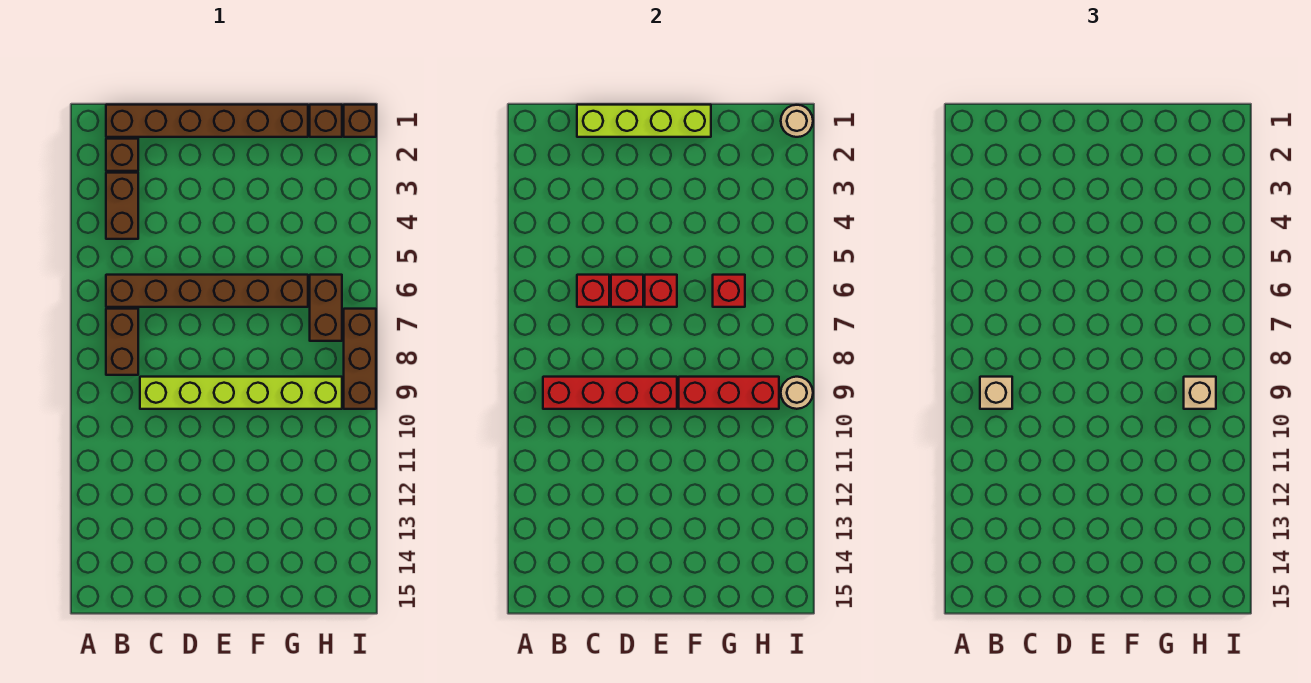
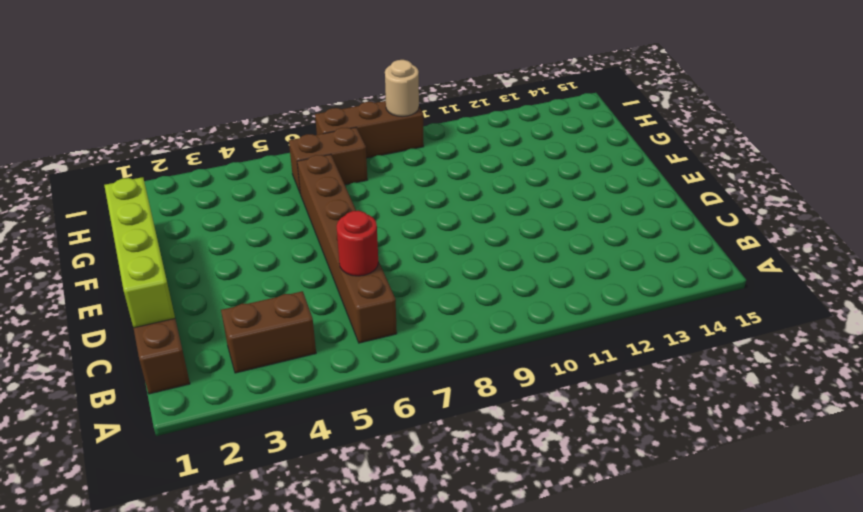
red round brick C6 level 2 -> red brick C6 level 2
none -> brown brick B2 level 1
none -> brown brick B7:B8 level 1
none -> lime brick C9:H9 level 1

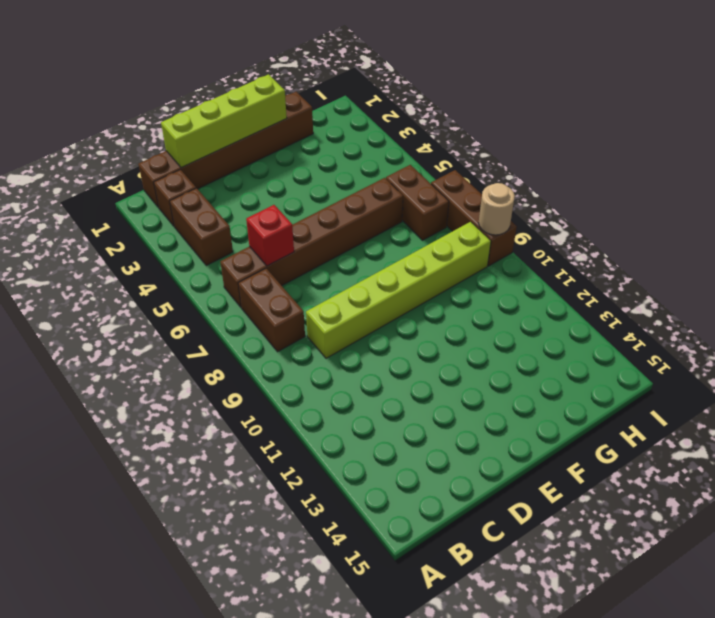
none -> brown brick H1 level 1
none -> brown brick I1 level 1
none -> red brick B9:E9 level 2

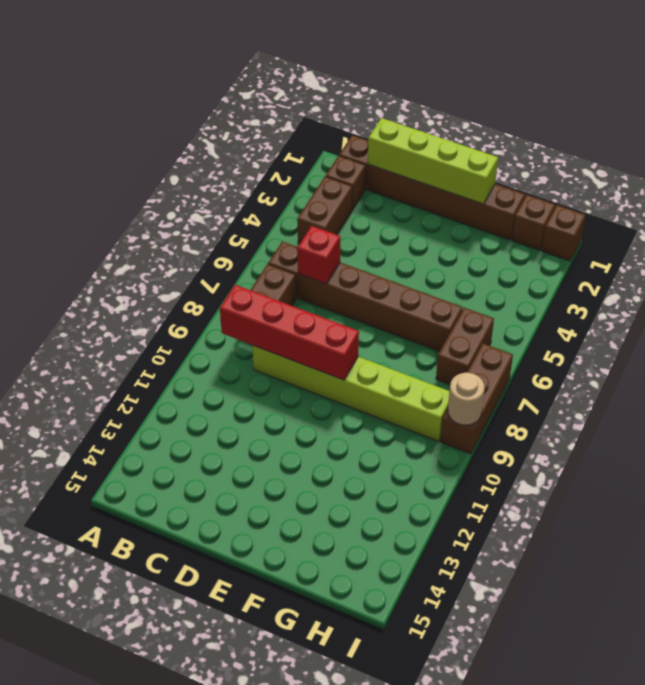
none -> red brick D6 level 2
none -> red brick E6 level 2
none -> red brick F9:H9 level 2

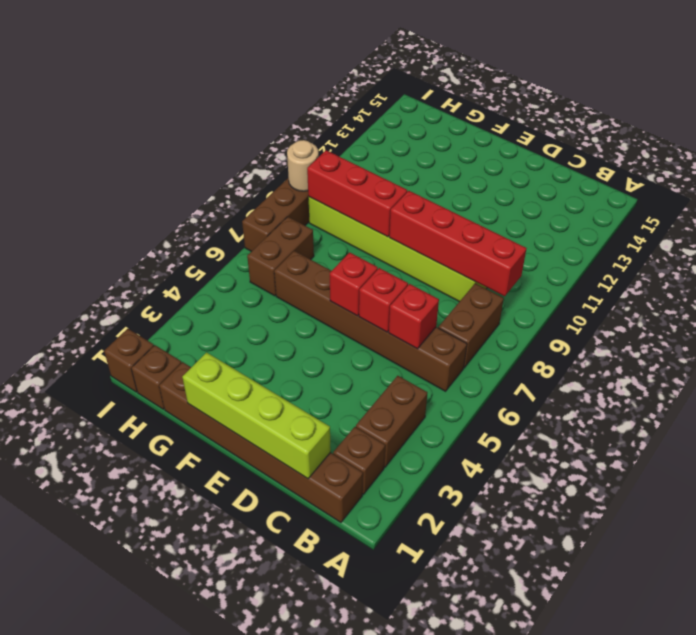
none -> red brick G6 level 2
none -> tan round brick I1 level 2
none -> tan brick B9 level 3

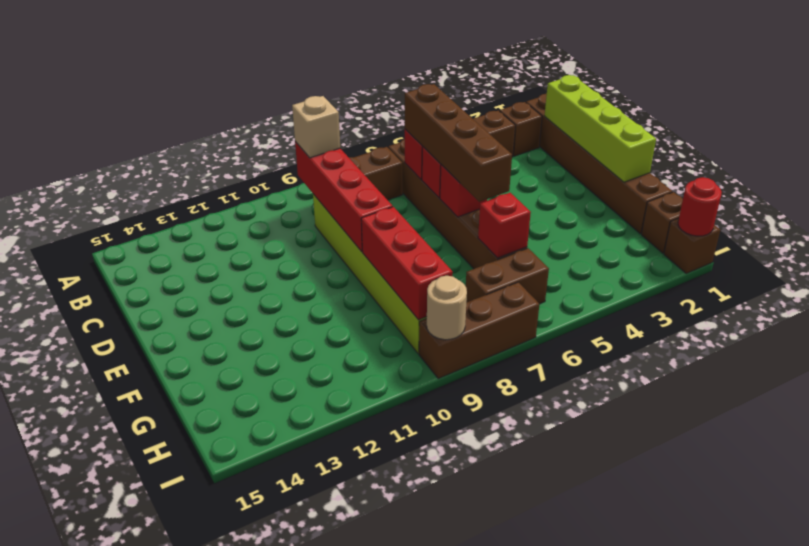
brown brick C6:F6 level 3 -> none
red round brick I1 level 2 -> tan round brick I1 level 2
none -> tan brick H9 level 3

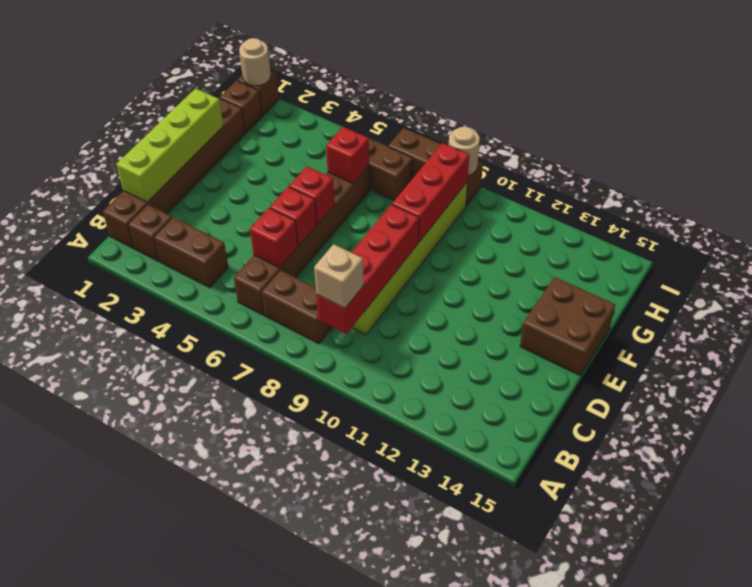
brown brick E14:F15 level 1 -> none
none -> tan brick H9 level 3

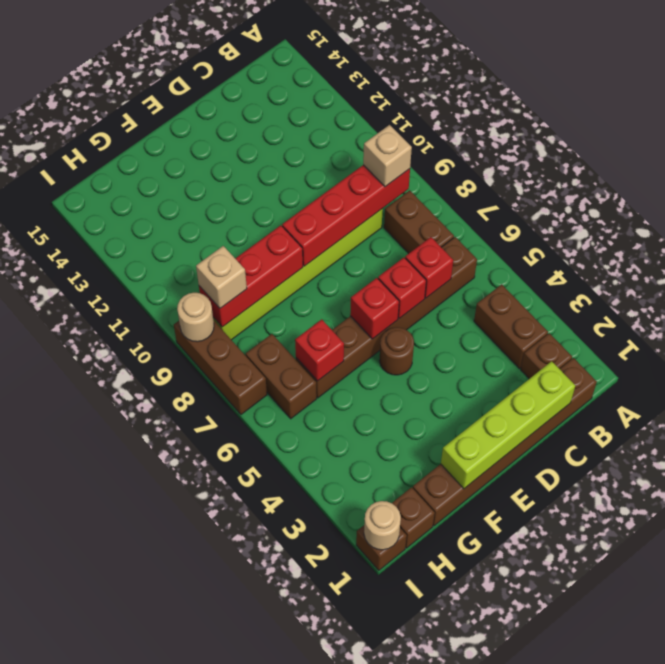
brown round brick E5 level 1 -> none

